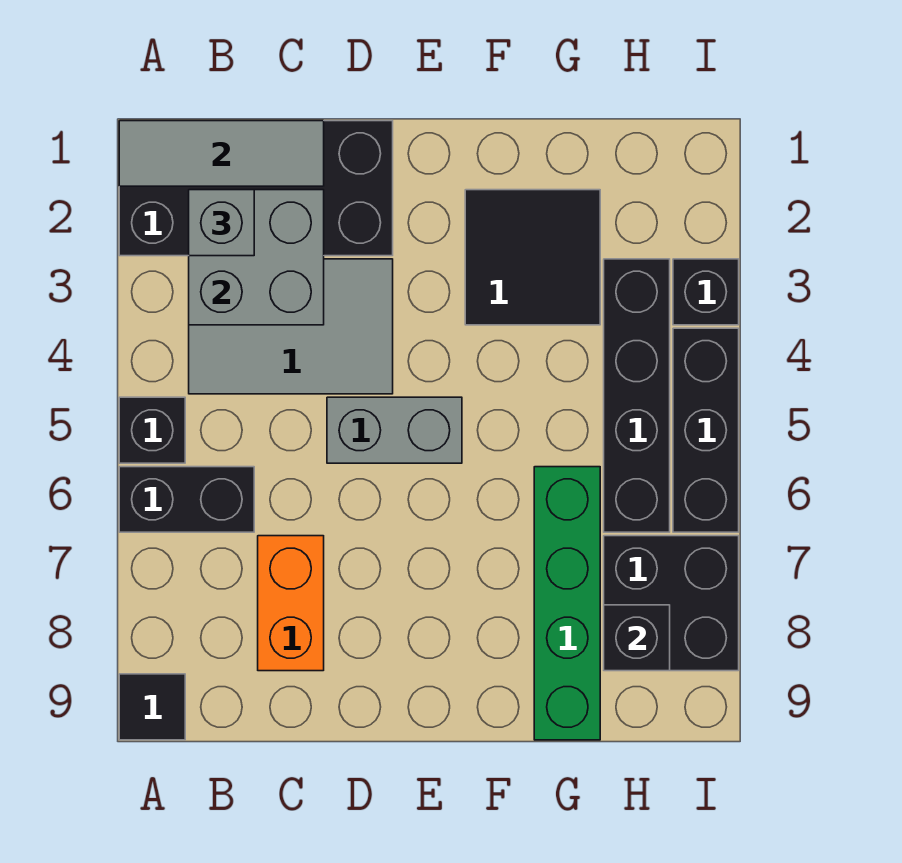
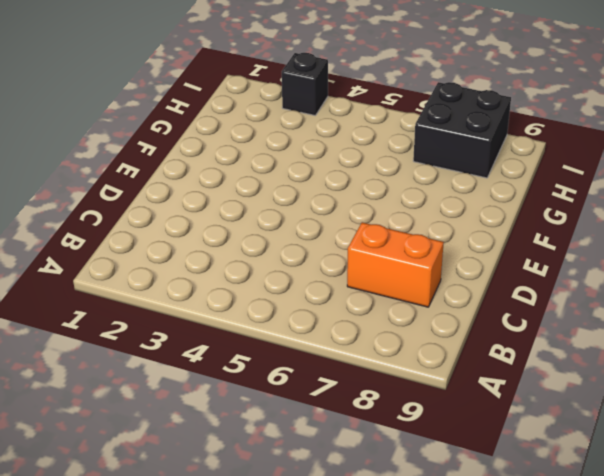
none -> black brick A1:D2 level 1
none -> black brick A5 level 1
none -> black brick A6:B6 level 1

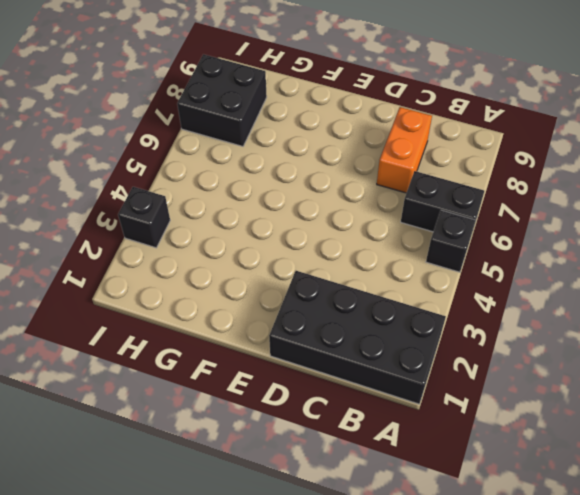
none -> black tile A9 level 1
none -> grey tile B3:D4 level 1
none -> grey brick D5:E5 level 1

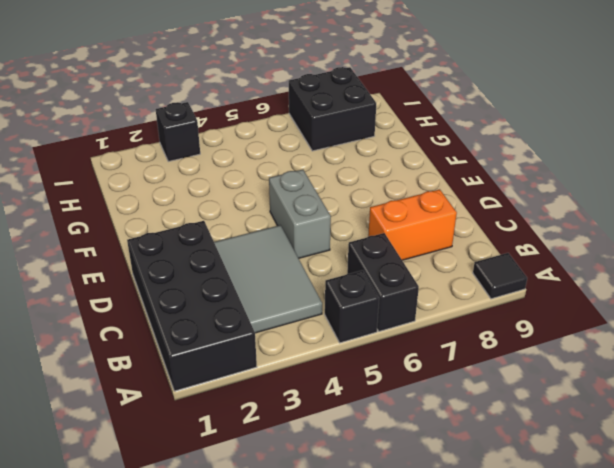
none -> black tile F2:G3 level 1
none -> green brick G6:G9 level 1
none -> black brick H3:H6 level 1

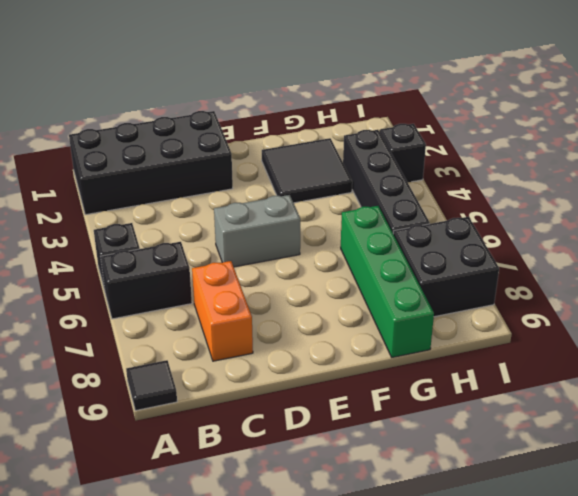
none -> grey tile B3:D4 level 1
none -> black brick I4:I6 level 1
none -> grey tile A1:C1 level 2

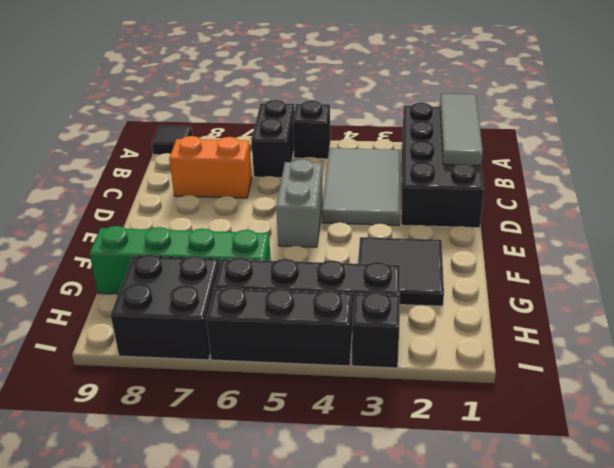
none -> grey brick B2:C3 level 2
none -> black brick H8 level 2
none -> grey brick B2 level 3

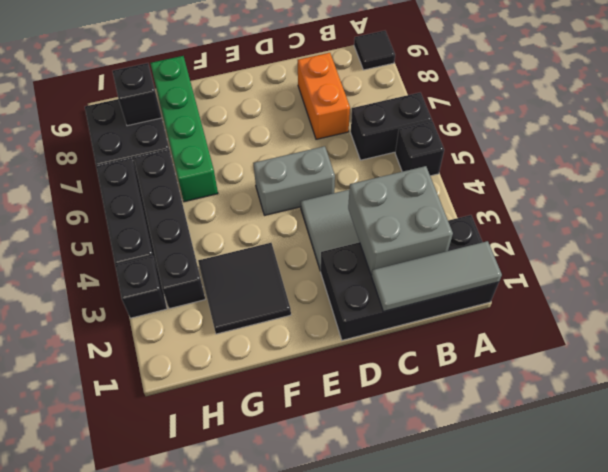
none -> grey brick B2 level 3

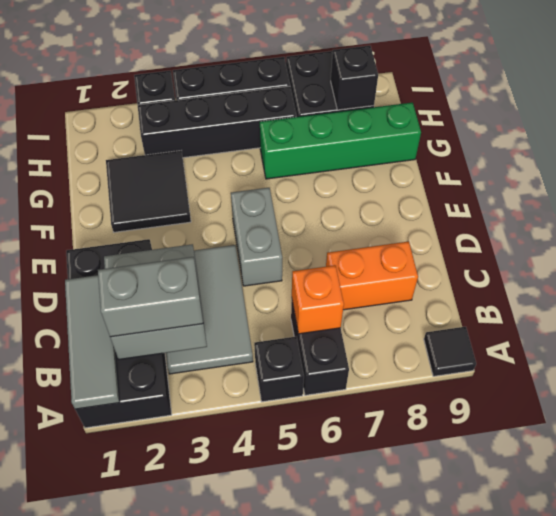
grey brick B2:B3 level 3 -> grey brick B2 level 3
orange brick B6 level 2 -> none

